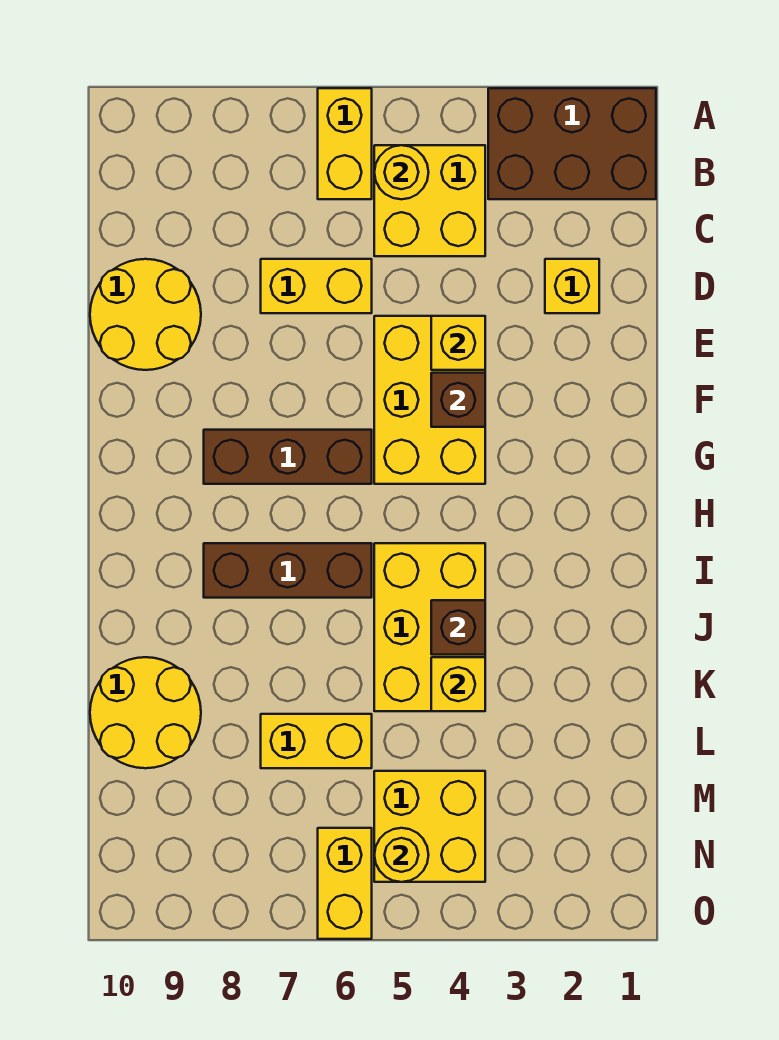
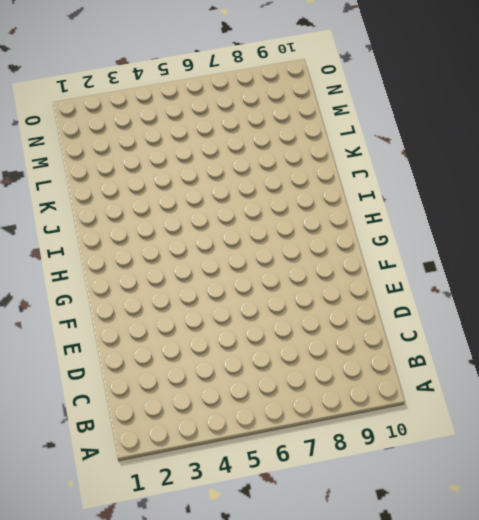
none -> brown brick A1:B3 level 1
none -> yellow brick A6:B6 level 1
none -> yellow brick B4:C5 level 1

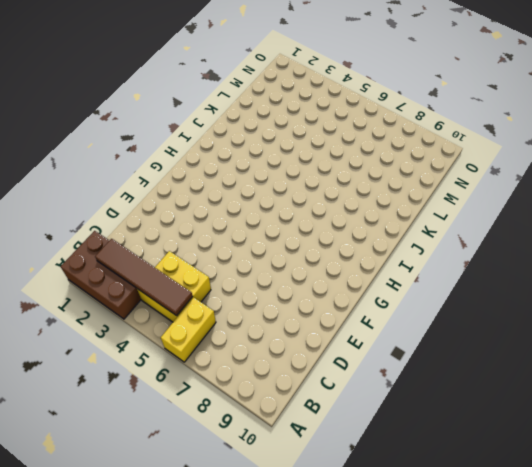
brown tile B2:B5 level 2 -> yellow round brick B5 level 2
none -> yellow brick D2 level 1
none -> yellow brick D6:D7 level 1
none -> yellow round brick D9:E10 level 1

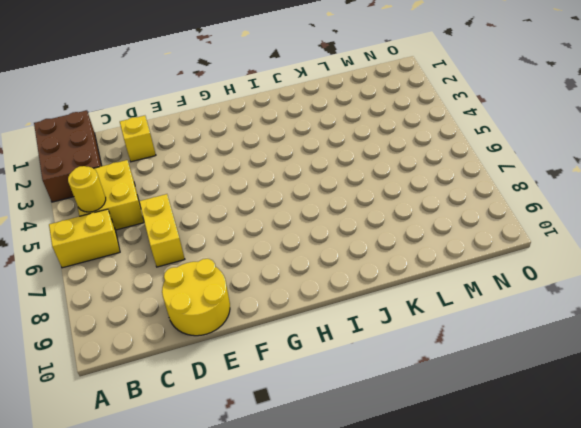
none -> yellow brick E4:G5 level 1
none -> brown brick G6:G8 level 1
none -> yellow brick I4:K5 level 1

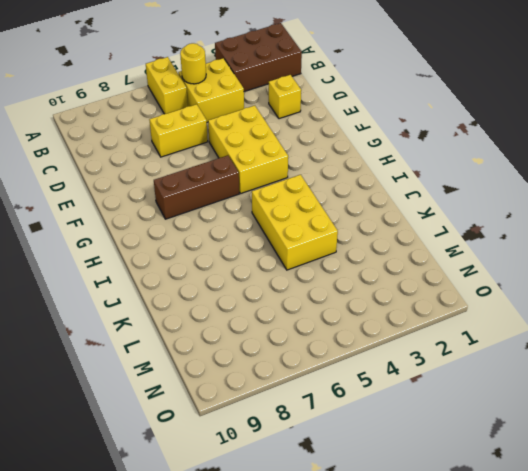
none -> yellow round brick D9:E10 level 1
none -> brown brick I6:I8 level 1
none -> yellow round brick K9:L10 level 1

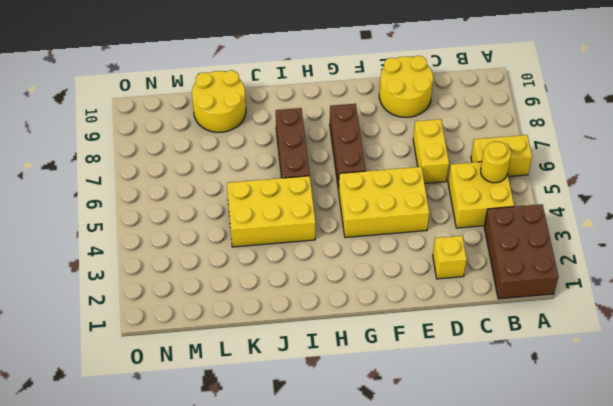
none -> yellow brick L6:L7 level 1
none -> yellow brick M4:N5 level 1
none -> yellow brick N6:O6 level 1

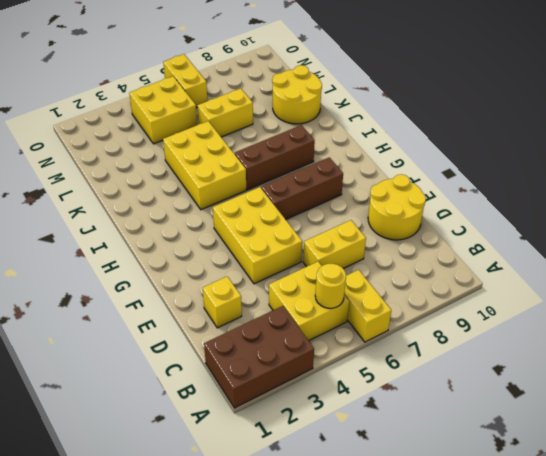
none -> yellow brick E4 level 2
none -> brown brick F4 level 2
none -> brown brick J4 level 2

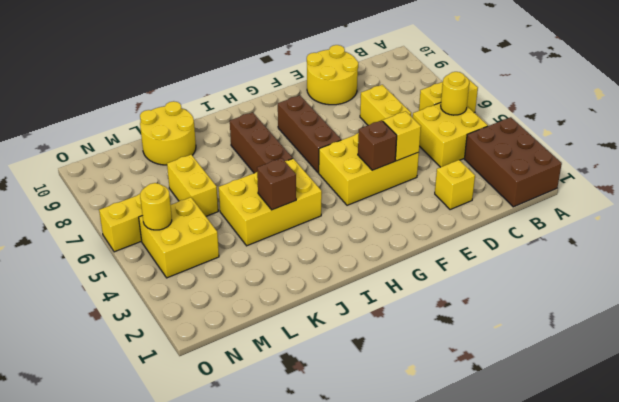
none -> yellow brick K4 level 2

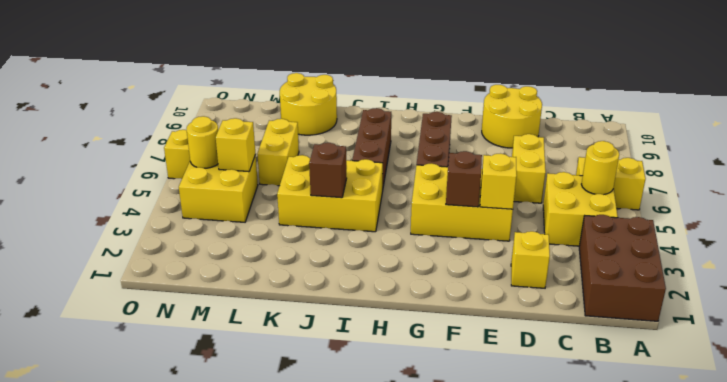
yellow brick M5 level 2 -> yellow brick K4 level 2

